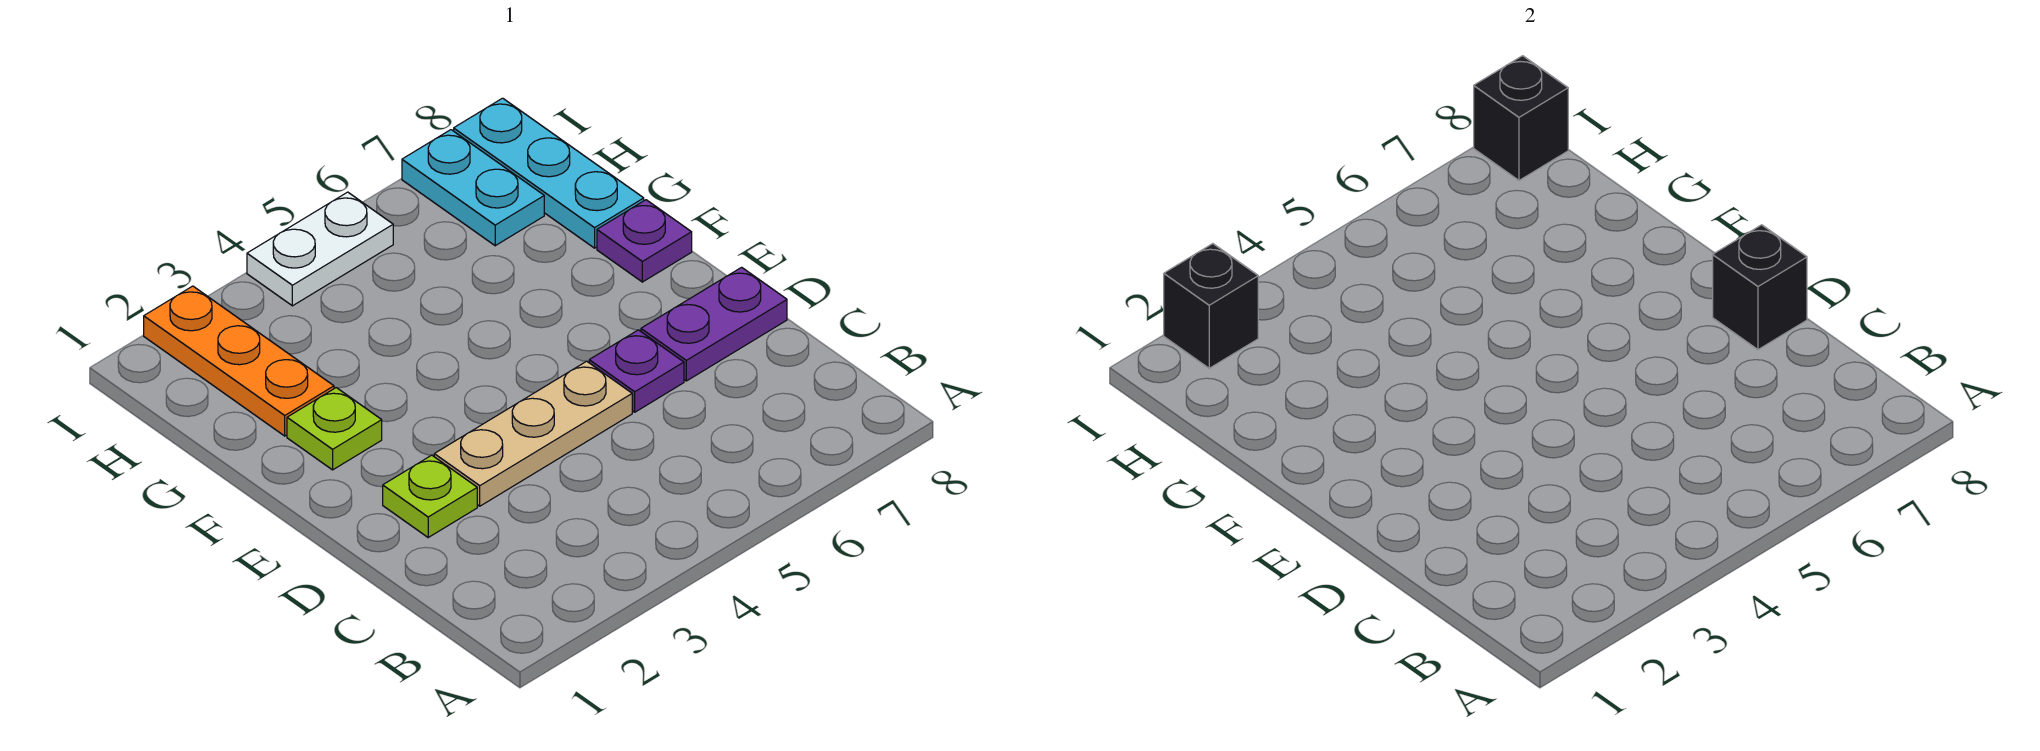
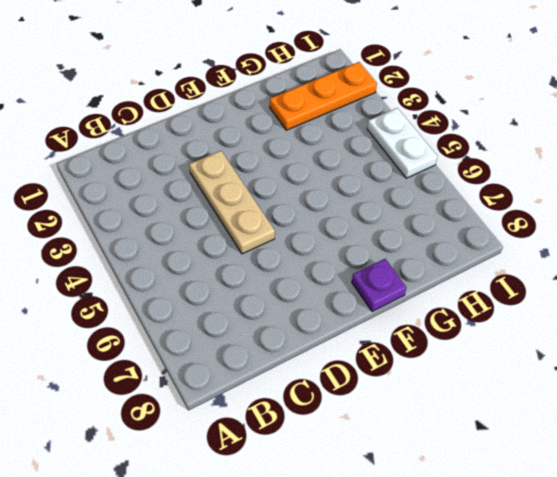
none -> lime plate D2 level 1
none -> purple plate D6 level 1
none -> purple plate D7:D8 level 1

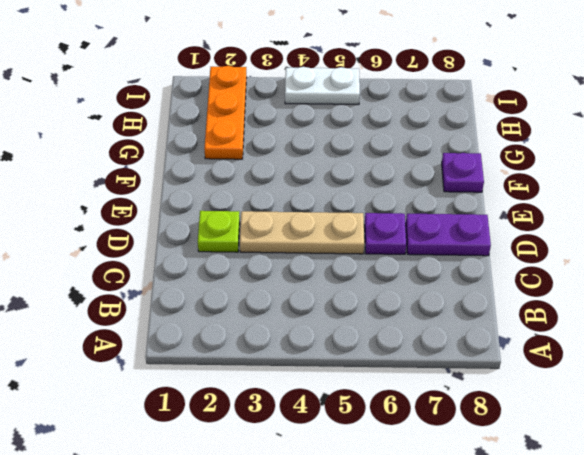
none -> lime plate F2 level 1
none -> cyan plate G8:I8 level 1
none -> cyan plate H7:I7 level 1

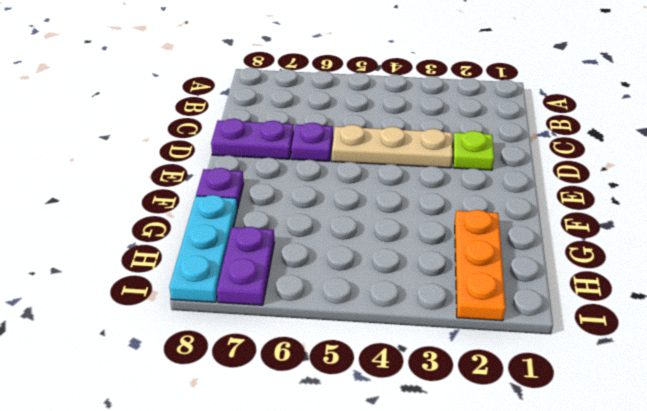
purple plate H7:I7 level 1 -> cyan plate H7:I7 level 1
none -> lime plate F2 level 1
none -> white plate I4:I5 level 1
none -> black brick D8 level 2

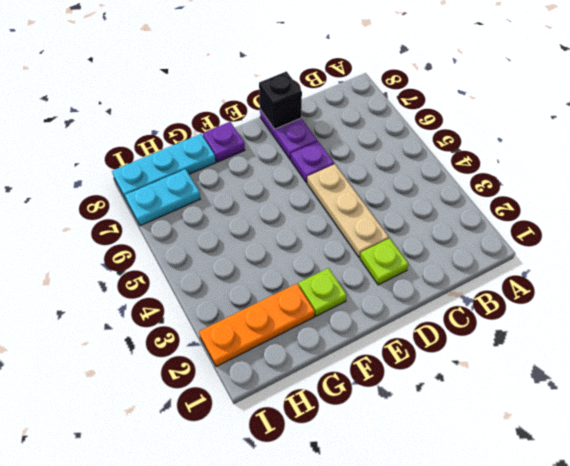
none -> white plate I4:I5 level 1
none -> black brick I2 level 2
none -> black brick I8 level 2

